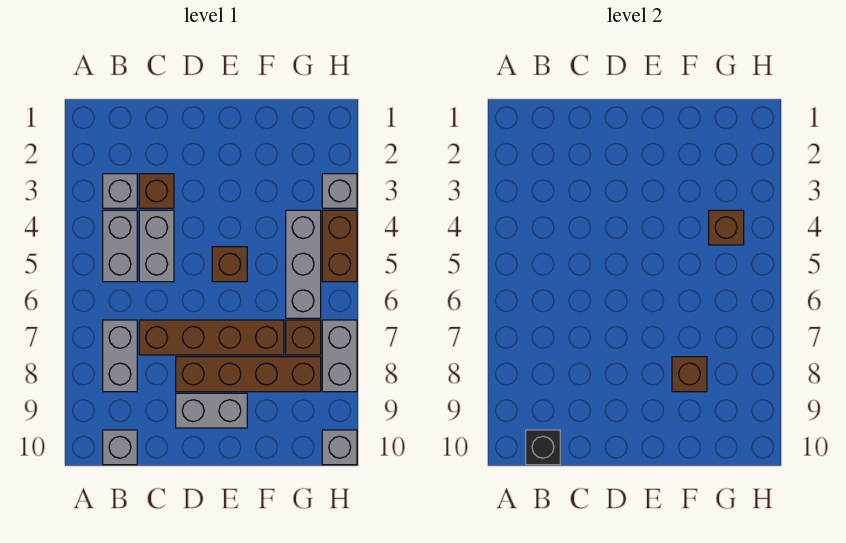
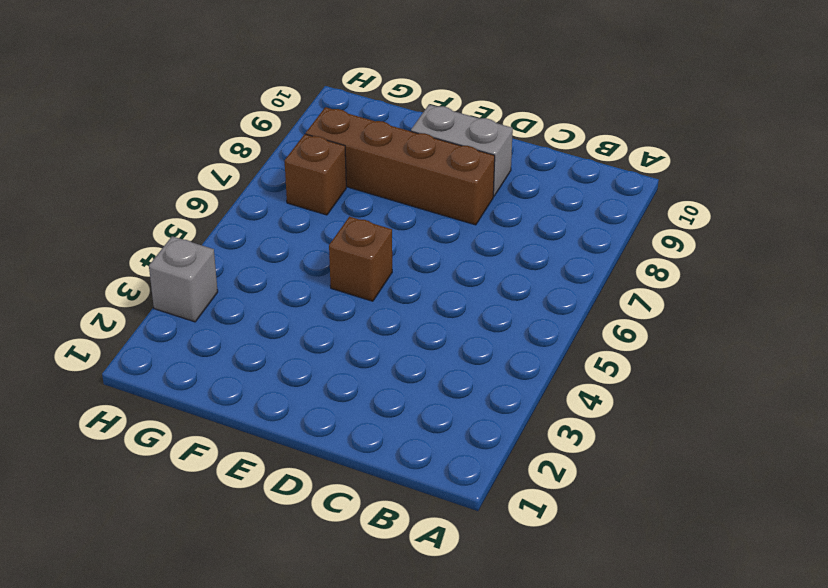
none -> grey brick B3 level 1
none -> grey brick B4:B5 level 1
none -> grey brick B7:B8 level 1

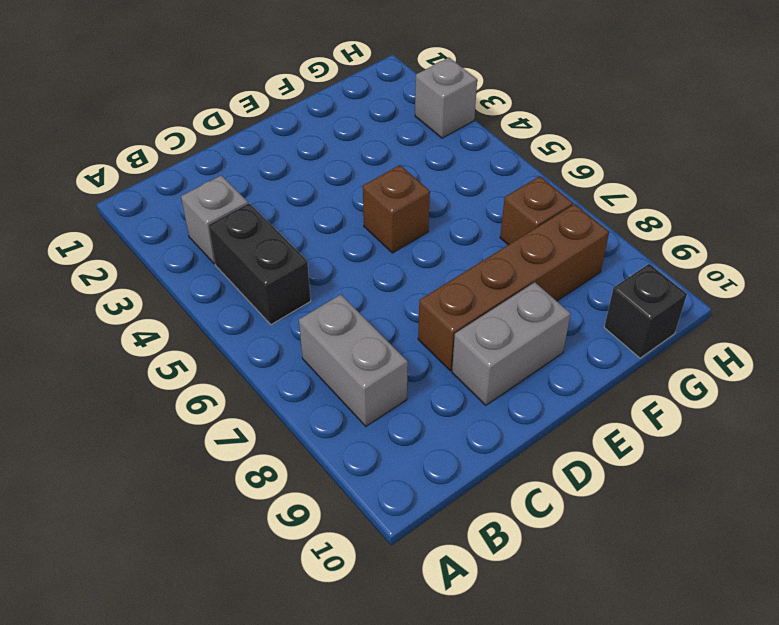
black brick B4:B5 level 1 -> grey brick B4:B5 level 1
black brick G10 level 1 -> black brick B10 level 2
none -> grey brick B10 level 1
none -> brown brick C3 level 1
none -> grey brick C4:C5 level 1

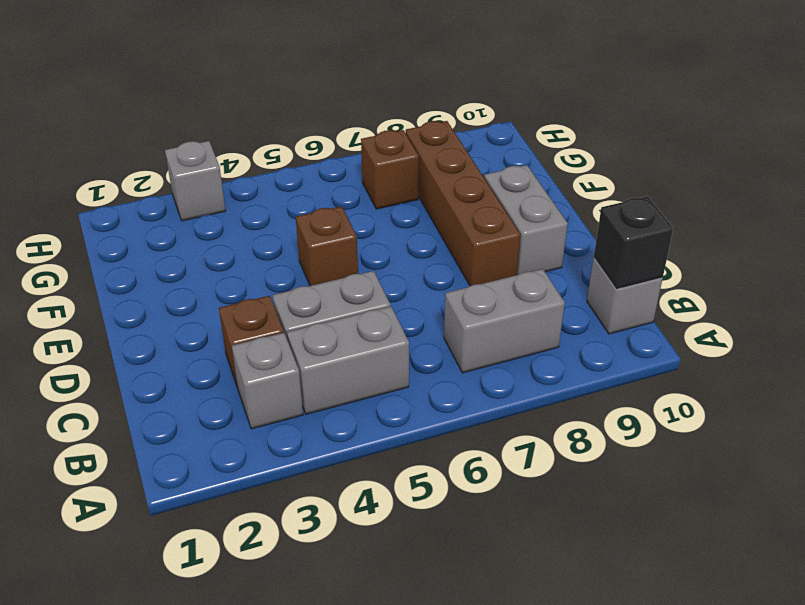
none -> brown brick C7:F7 level 1
none -> grey brick G4:G6 level 1
none -> brown brick H4:H5 level 1

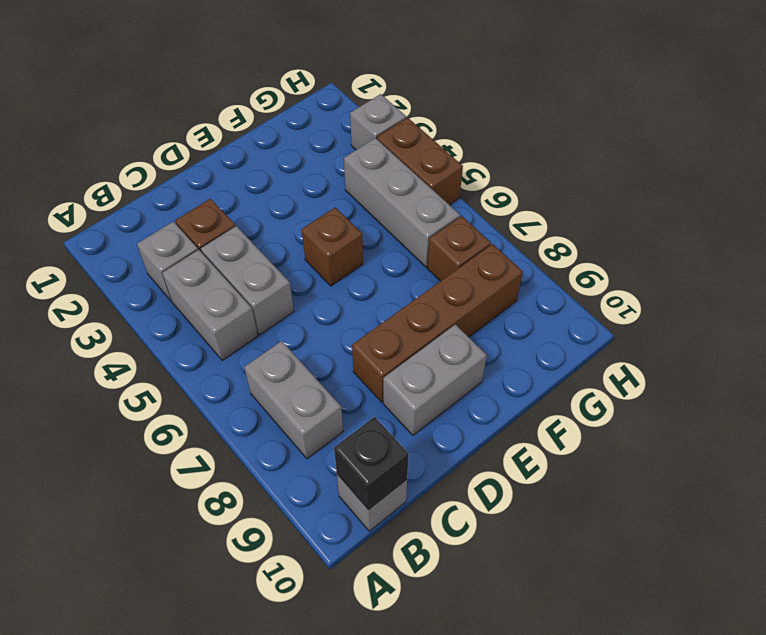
none -> brown brick C7:F7 level 1
none -> grey brick H7:H8 level 1
none -> grey brick H10 level 1

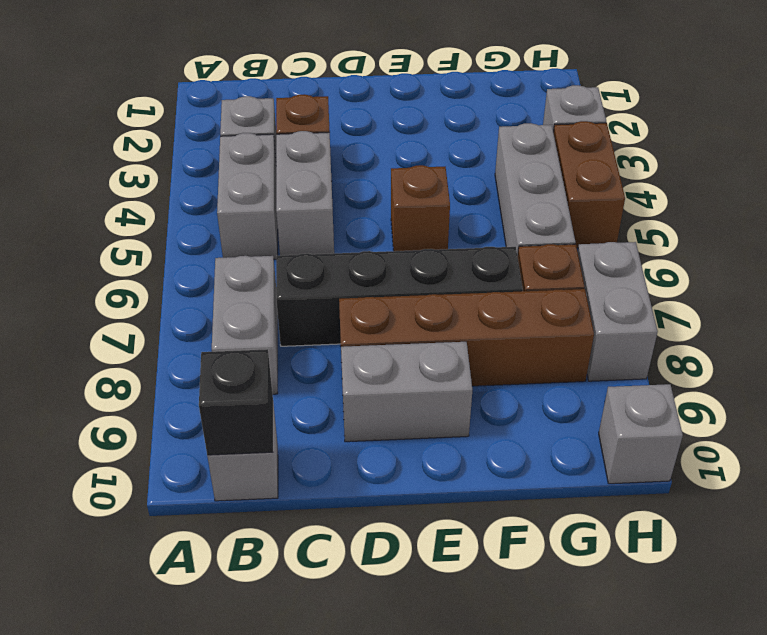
black brick C7:F7 level 1 -> brown brick C7:F7 level 1
none -> brown brick F8 level 2
none -> brown brick G4 level 2

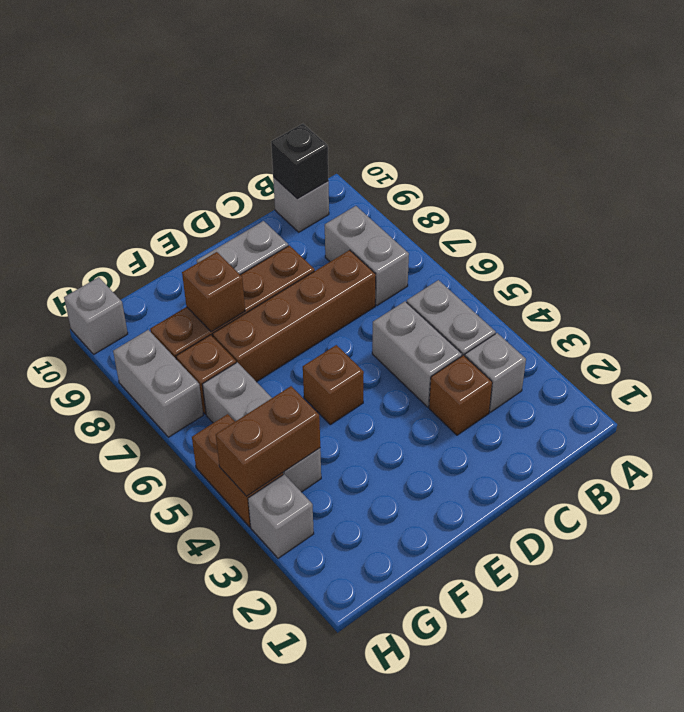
brown brick G4:H4 level 2 -> brown brick G4 level 2

